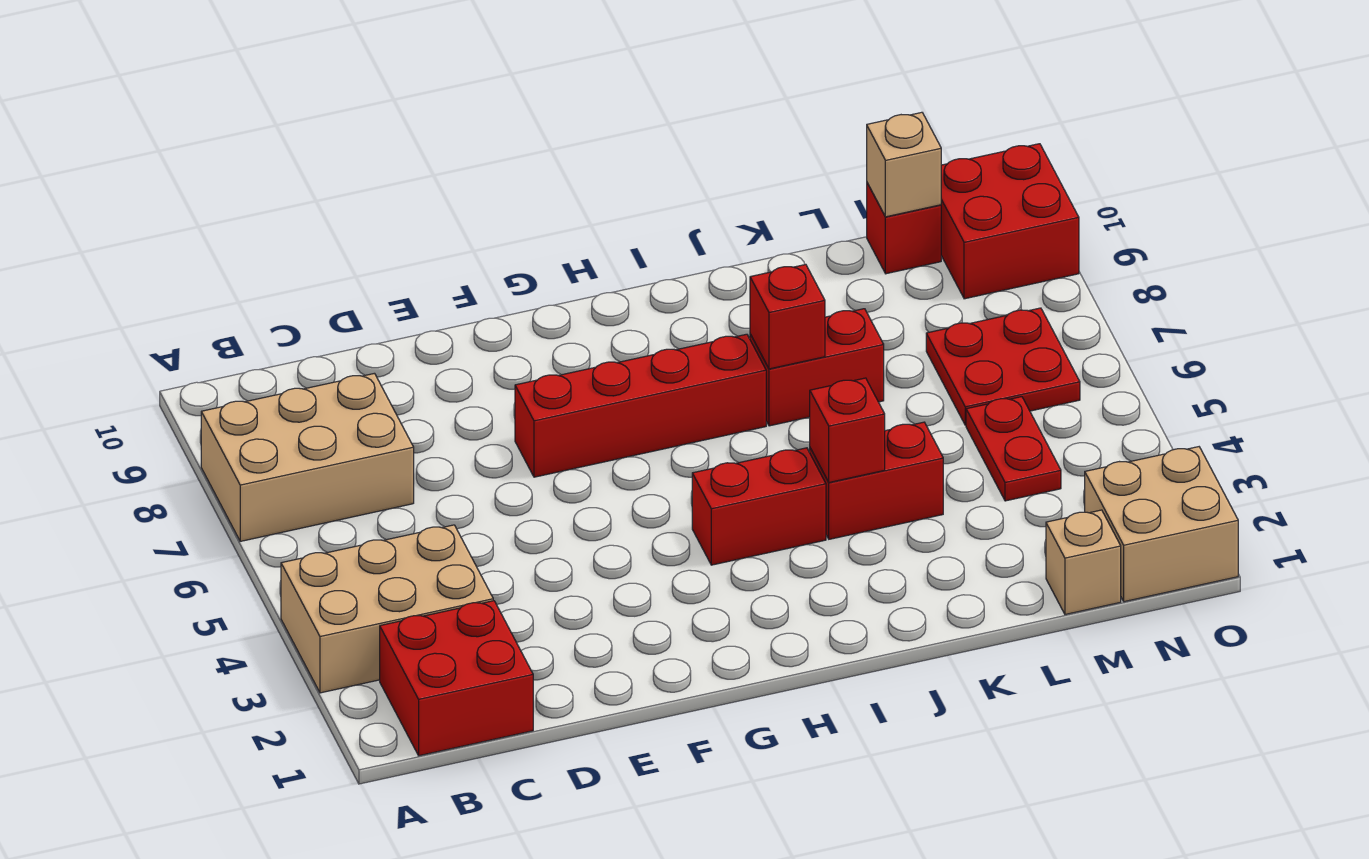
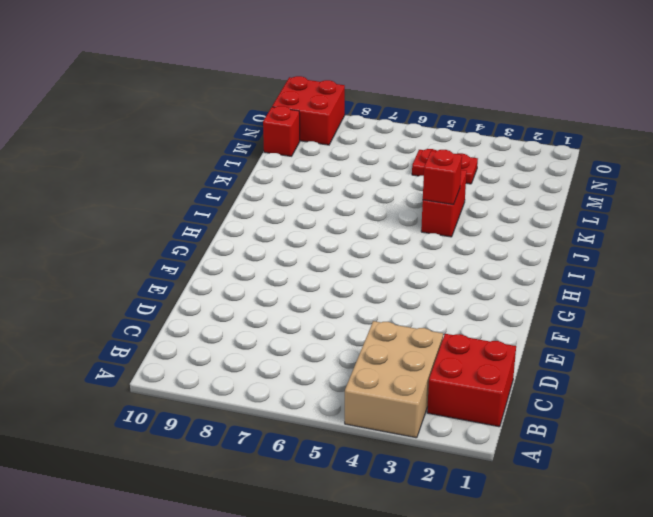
none -> tan brick A7:C8 level 1
none -> red brick F7:I7 level 1
none -> red brick H4:I4 level 1

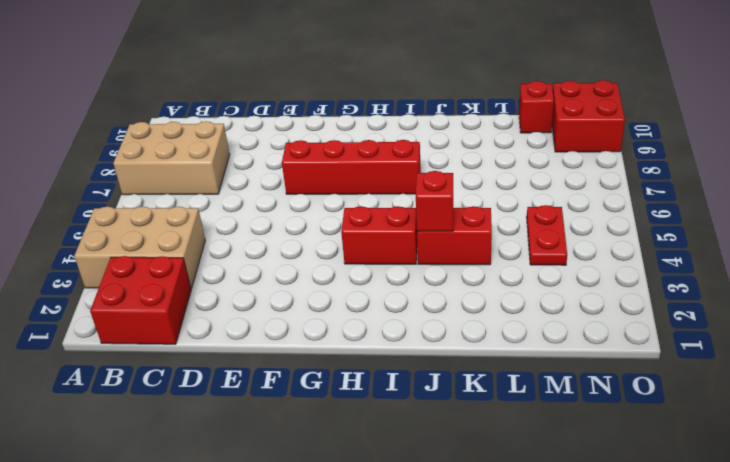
none -> red brick J7:K7 level 1
none -> tan brick M1 level 1
none -> red plate M6:N7 level 1

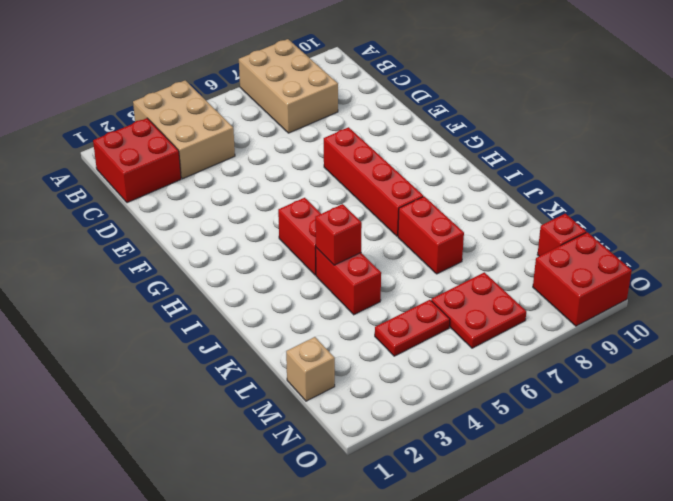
none -> tan brick N1:O2 level 1
none -> red brick J7 level 2
none -> tan brick M10 level 2

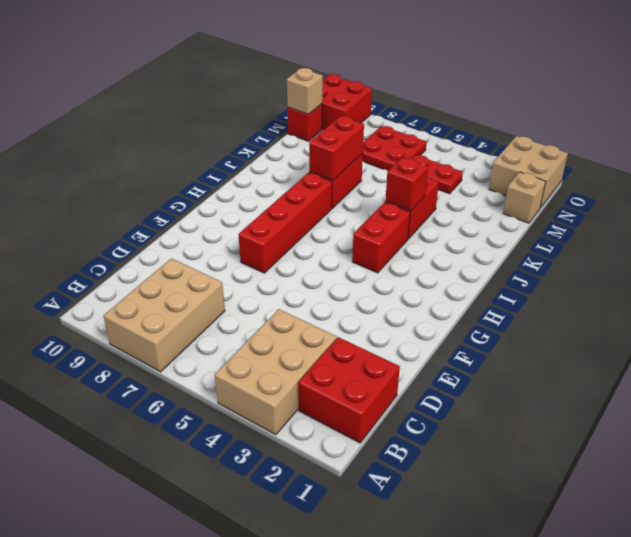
red brick J7:K7 level 2 -> red brick J7 level 2

